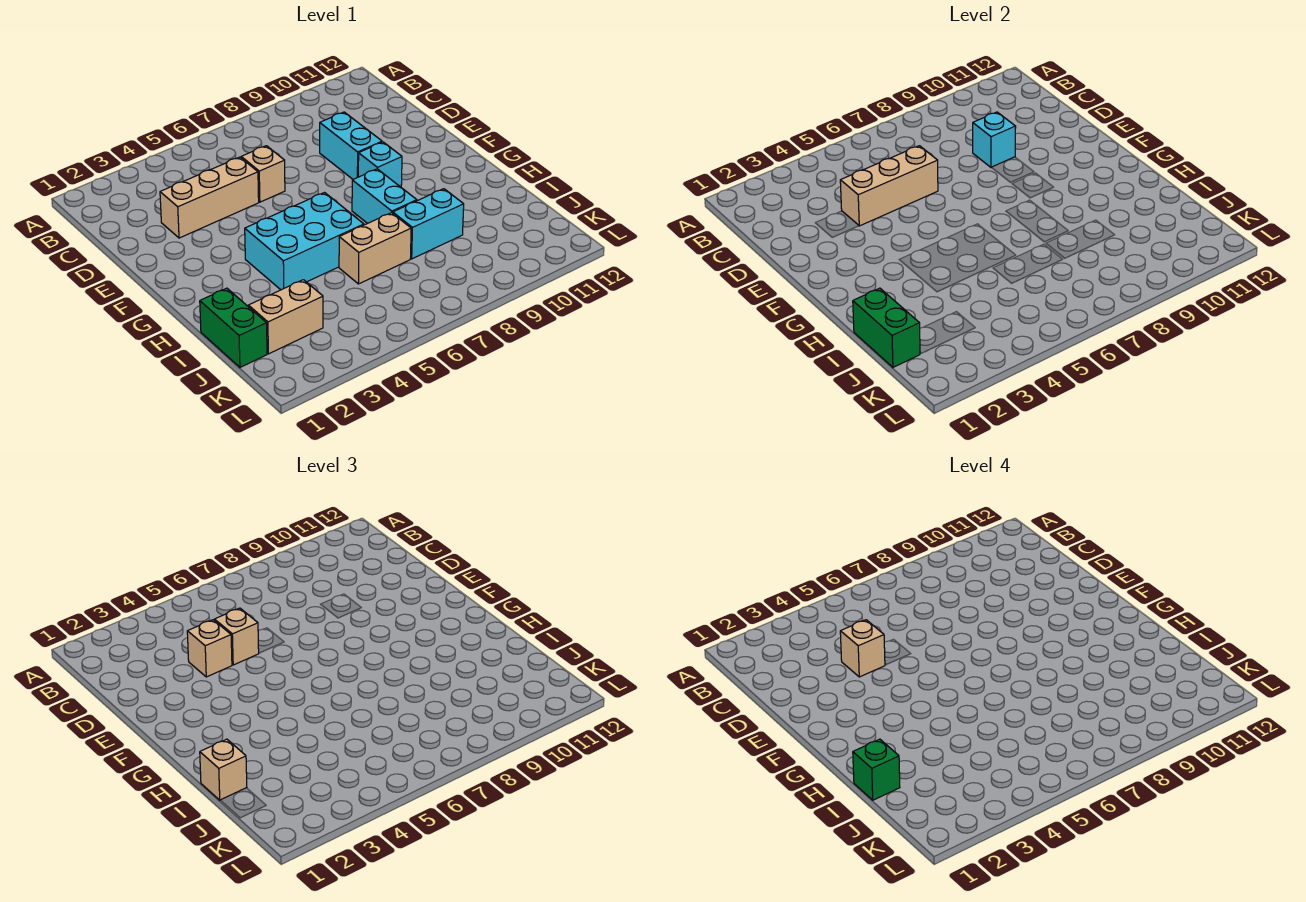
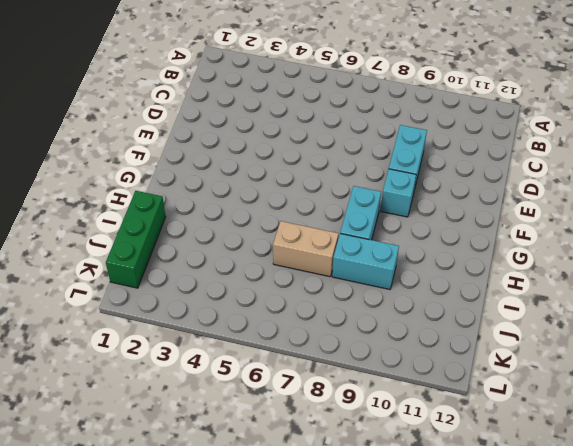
green brick I1:K1 level 1 -> green brick I1:J1 level 1
none -> tan brick D3:D5 level 1
none -> tan brick D6 level 1
none -> cyan brick G4:H6 level 1

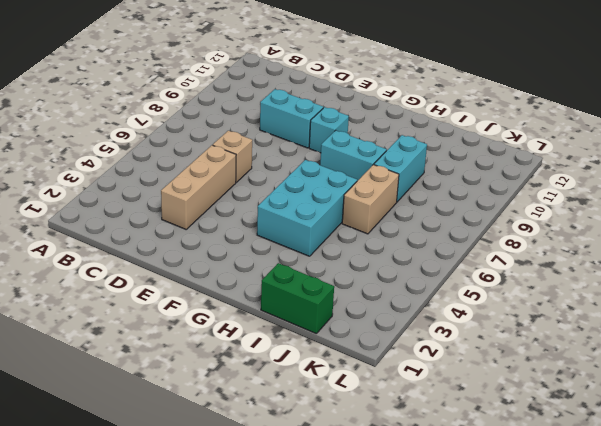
none -> tan brick J2:J3 level 1
none -> tan brick D4:D6 level 2
none -> cyan brick D9 level 2

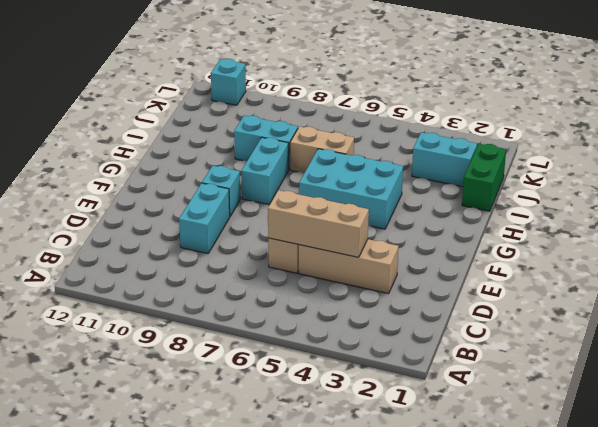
cyan brick J2:J3 level 1 -> tan brick J2:J3 level 1
cyan brick L11 level 1 -> cyan brick D9 level 2
none -> green brick I1:J1 level 2
none -> tan brick D4 level 3
none -> tan brick D5 level 3

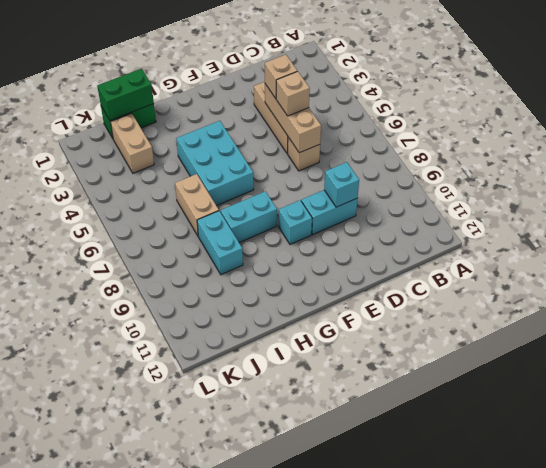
none -> tan brick I1 level 3
none -> tan brick D4 level 4
none -> green brick I1 level 4

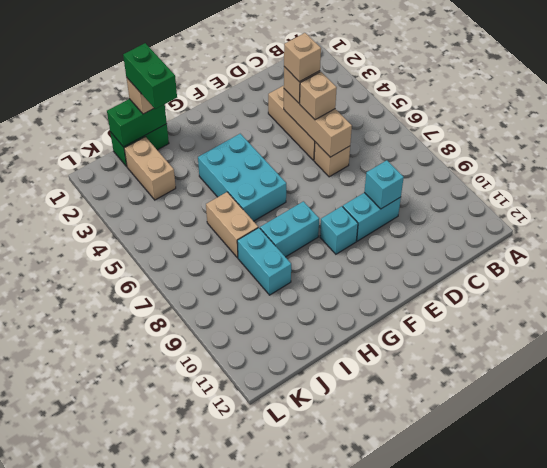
green brick I1:I2 level 4 -> green brick I1 level 4

